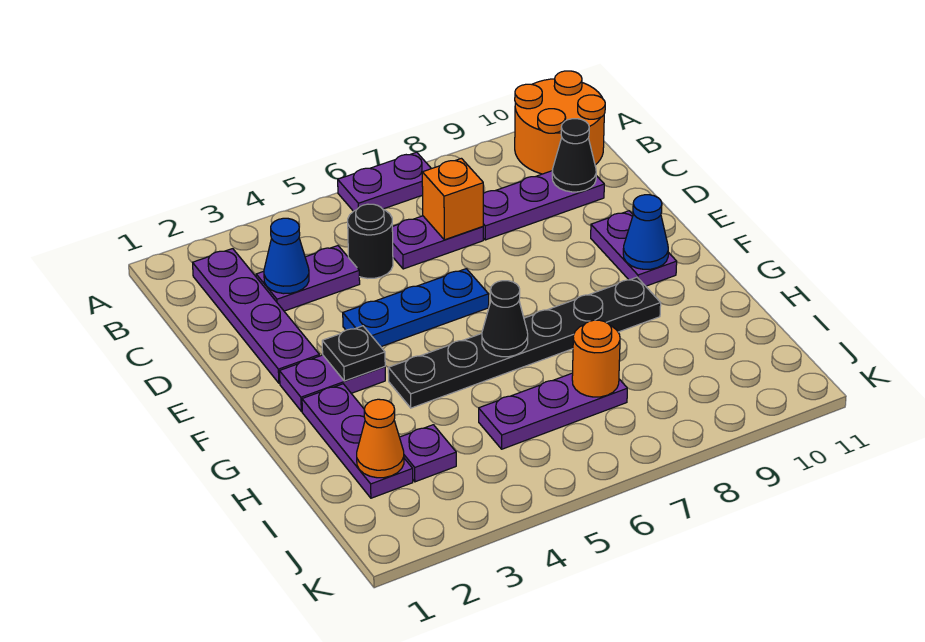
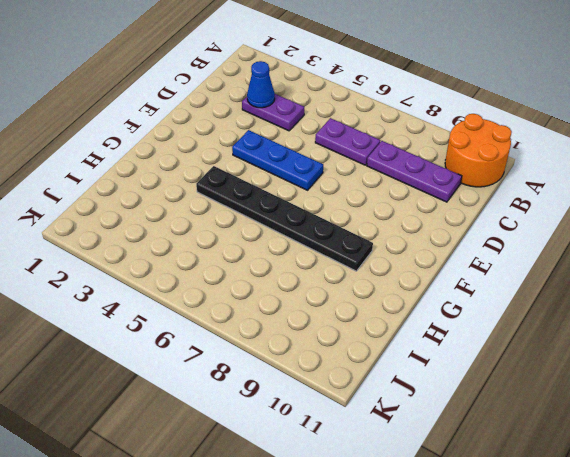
none -> purple plate A6:A7 level 1
none -> purple plate B2:E2 level 1
none -> black round brick C5 level 1

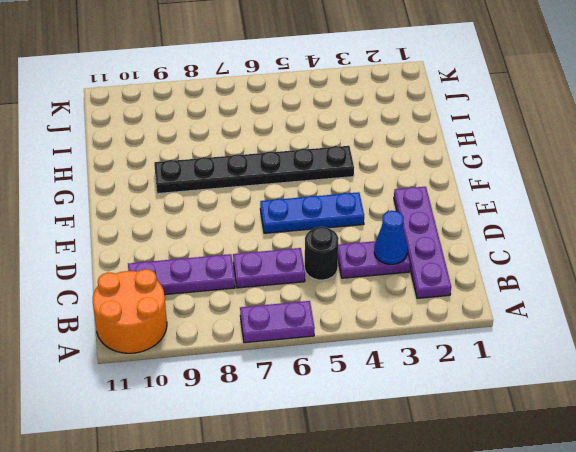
none -> purple plate E10:F10 level 1
none -> purple plate F2:F3 level 1
none -> purple plate G2:I2 level 1

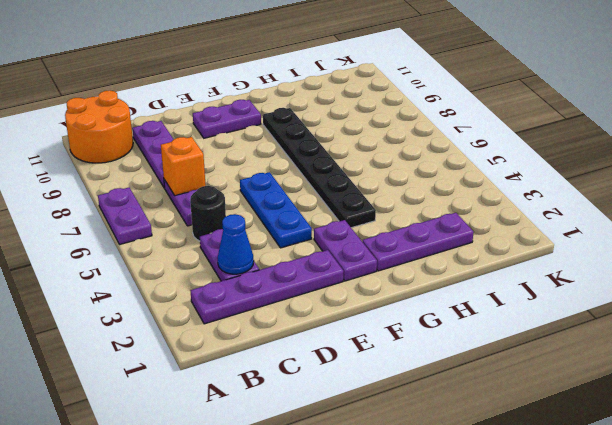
none -> purple plate I3 level 1
none -> purple plate I5:I7 level 1
none -> black cone C10 level 2

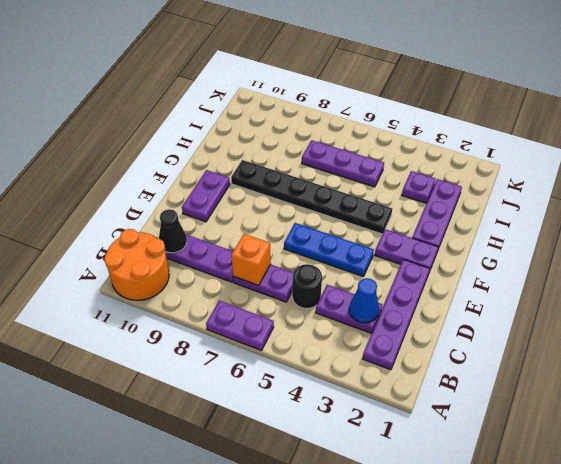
none -> black plate F3 level 2
none -> blue cone F10 level 2
none -> black cone G6 level 2

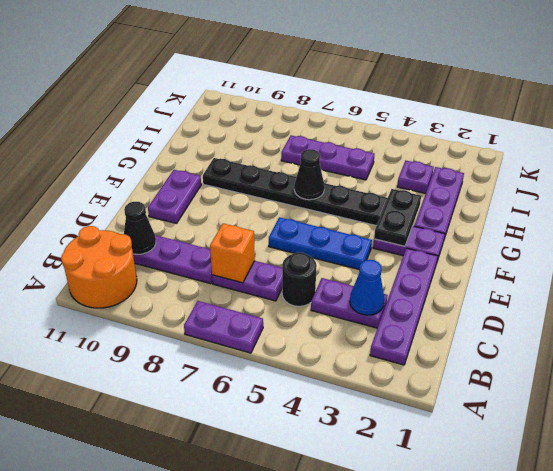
black plate F3:G3 level 2 -> black plate F3 level 2
none -> blue cone F10 level 2
none -> orange cone I2 level 2
none -> orange round brick I7 level 2

